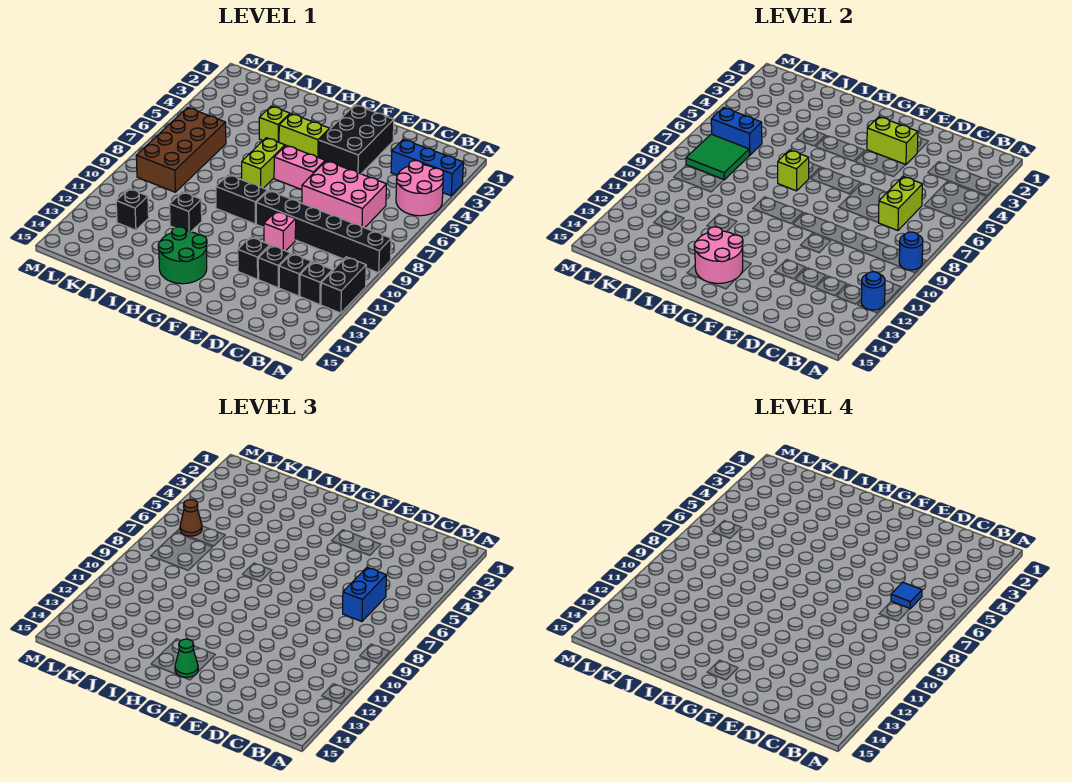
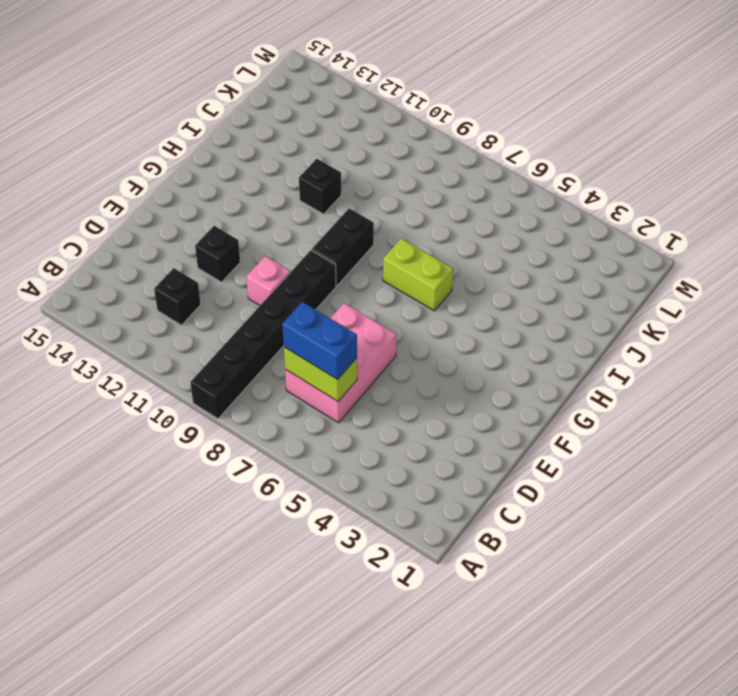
none -> blue brick A3:C3 level 1
none -> pink round brick A4:B5 level 1
none -> black brick A11:A12 level 1
none -> black brick B12 level 1

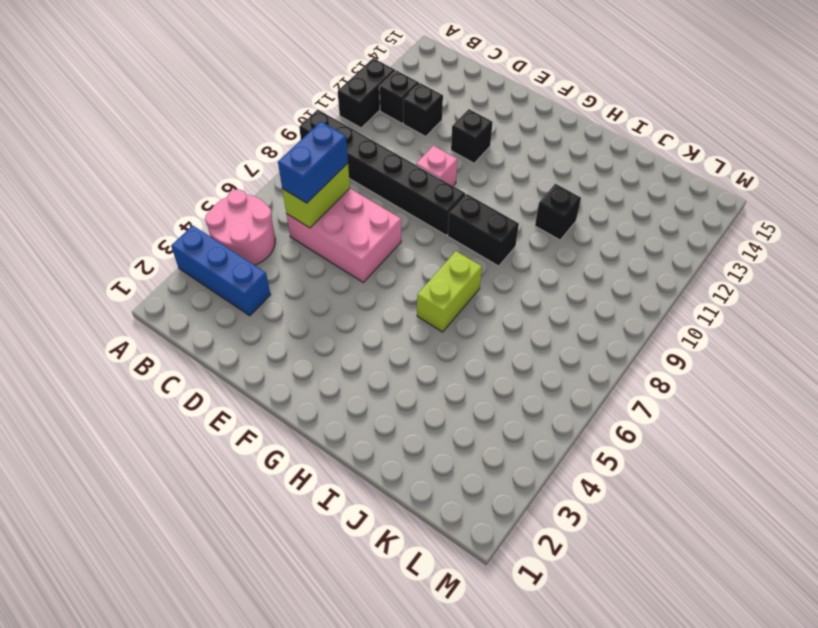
none -> black brick D12 level 1
none -> black brick E2:F4 level 1
none -> pink brick F6:G6 level 1
none -> lime brick G4:H4 level 1

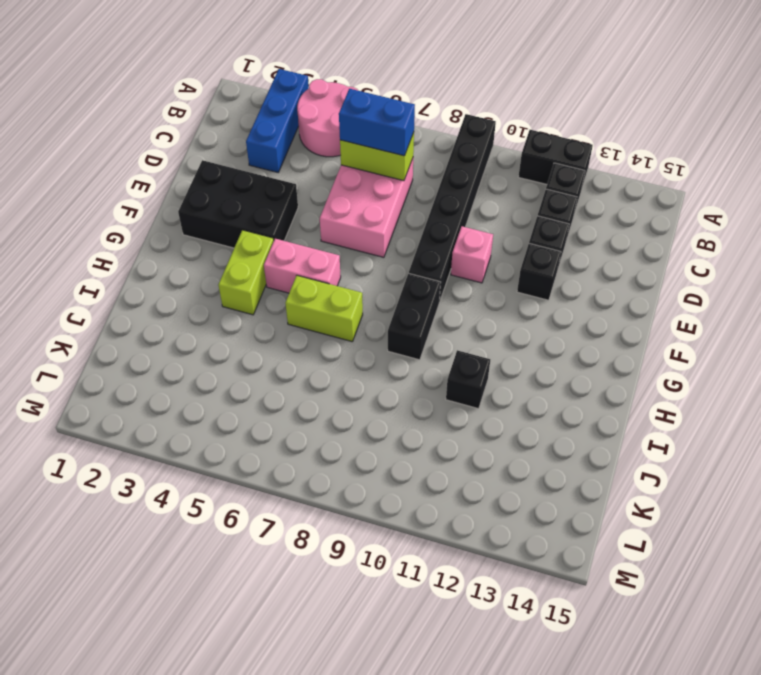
pink brick G5:G6 level 1 -> pink brick F6:G6 level 1
none -> green round brick G13:H14 level 1
none -> lime brick I4 level 1
none -> brown brick K6:L9 level 1
none -> black brick K12 level 1

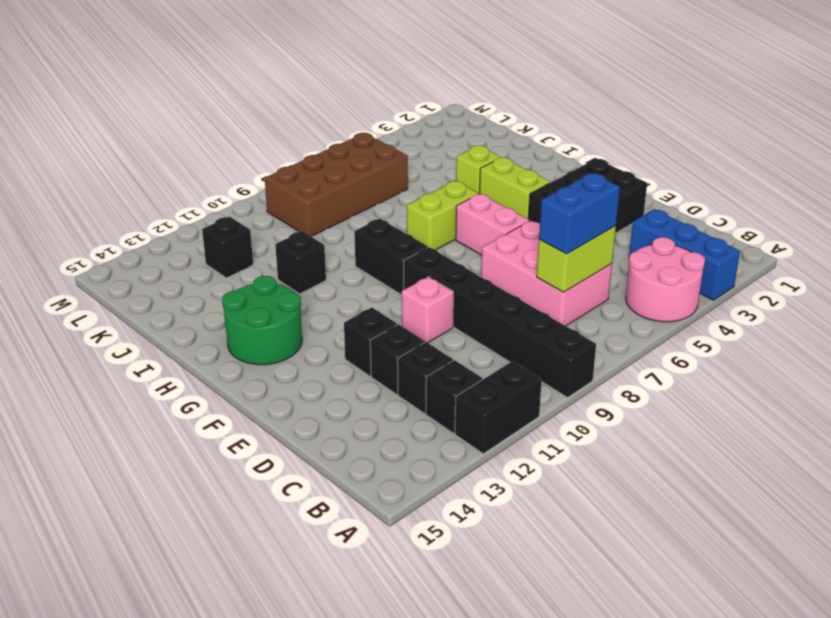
none -> blue round brick A9 level 2
none -> blue round brick A12 level 2
none -> lime brick E3:F3 level 2
none -> pink round brick G13:H14 level 2

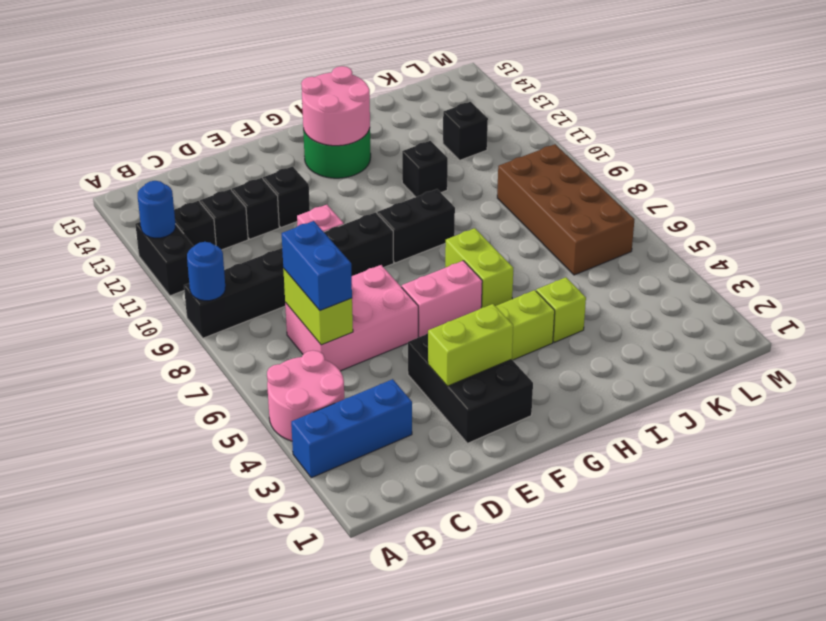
none -> lime brick H7 level 2
none -> blue brick K6:L6 level 2
none -> green tile K7:L8 level 2
none -> green cone G14 level 3

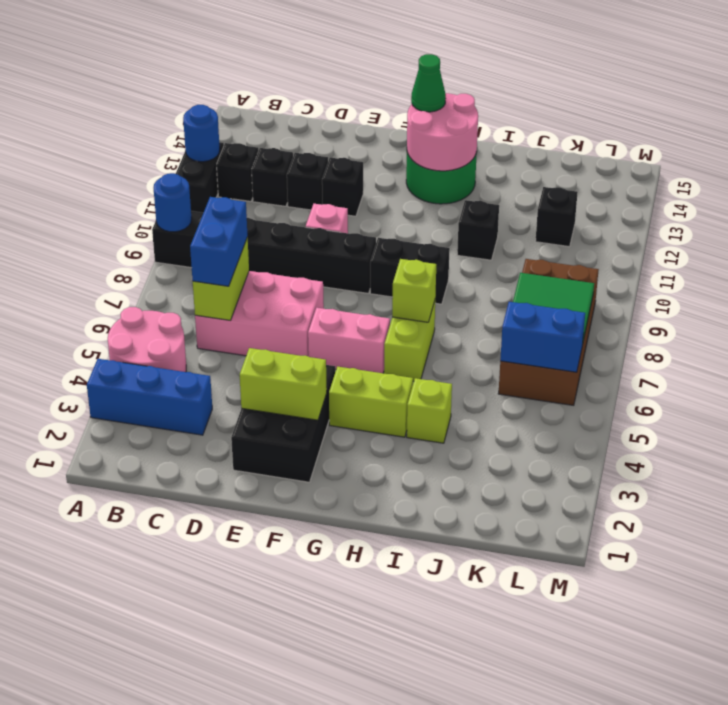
none -> brown cone L6 level 3
none -> blue tile C6 level 4

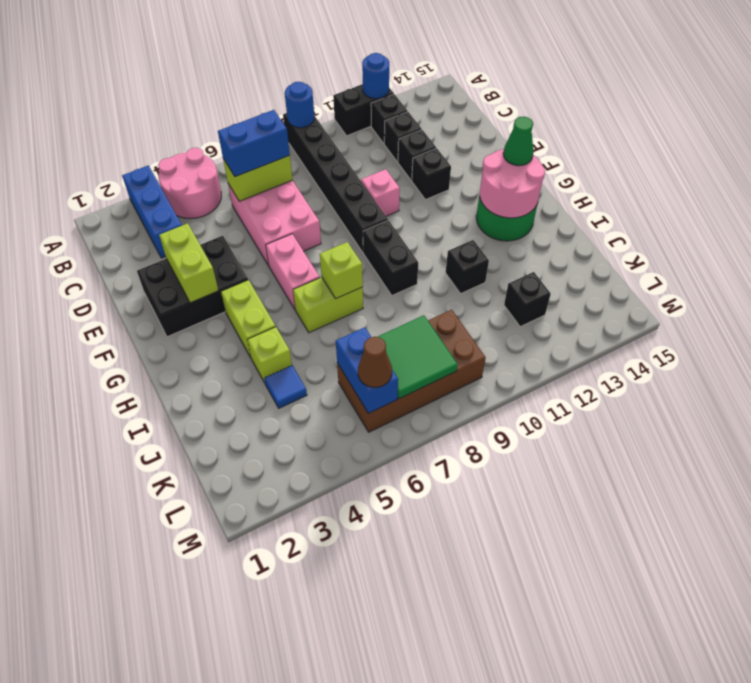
blue tile J4 level 1 -> blue tile C6 level 4

